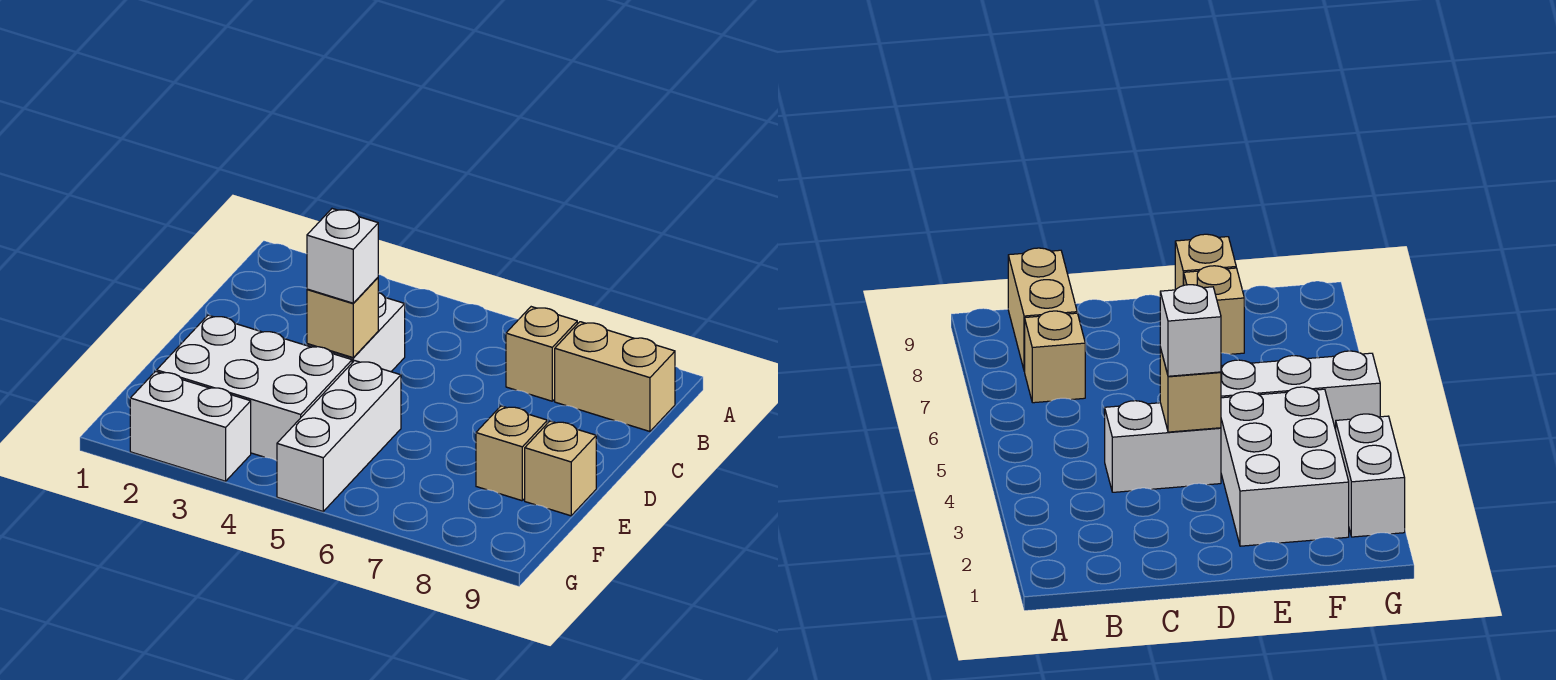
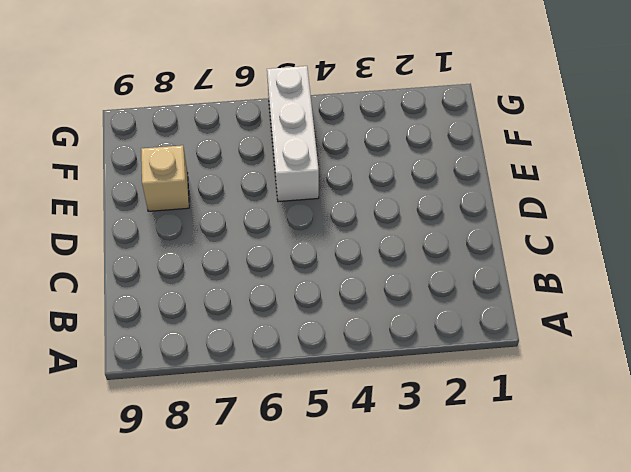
none -> tan brick B7 level 1
none -> tan brick B8:B9 level 1

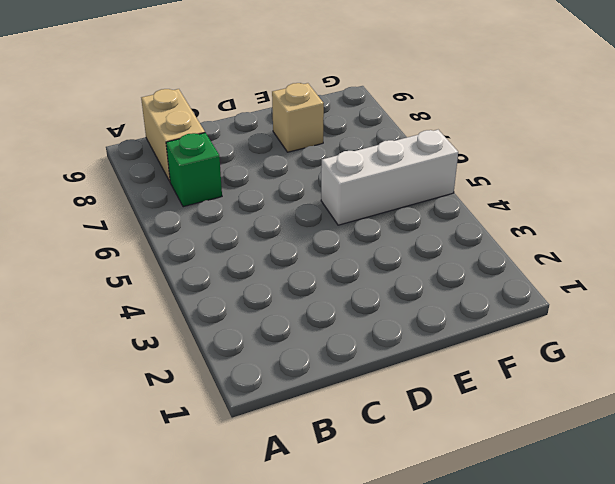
green brick B7 level 1 -> tan brick B7 level 1
none -> white brick C4:D4 level 1
none -> white brick E2:F4 level 1

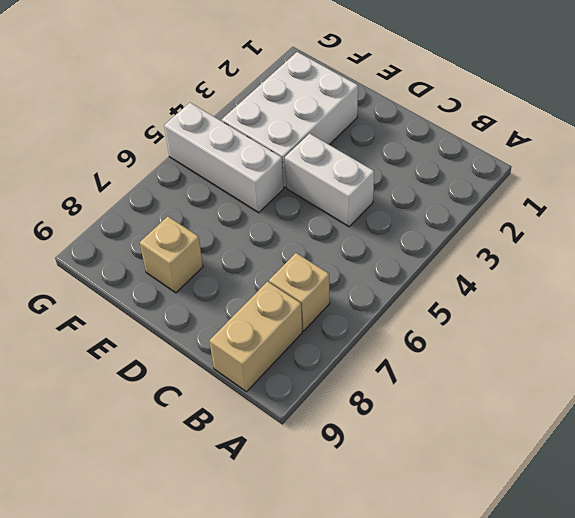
none -> tan brick E9 level 1
none -> white brick G2:G3 level 1

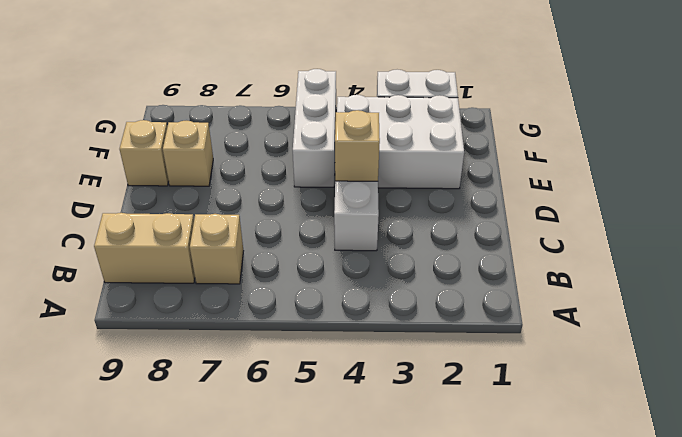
none -> white brick D4 level 3

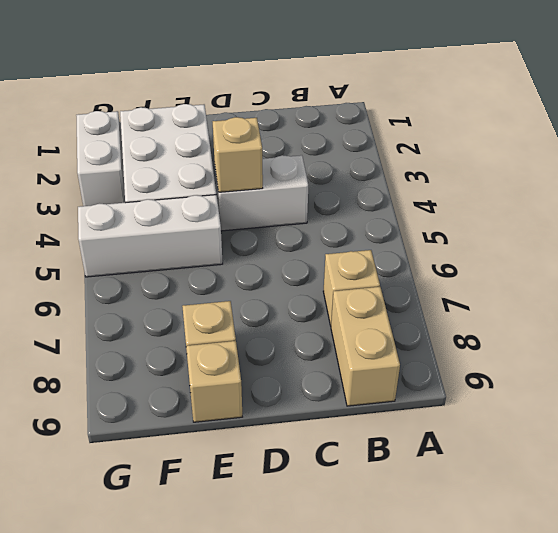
none -> white brick D4 level 3

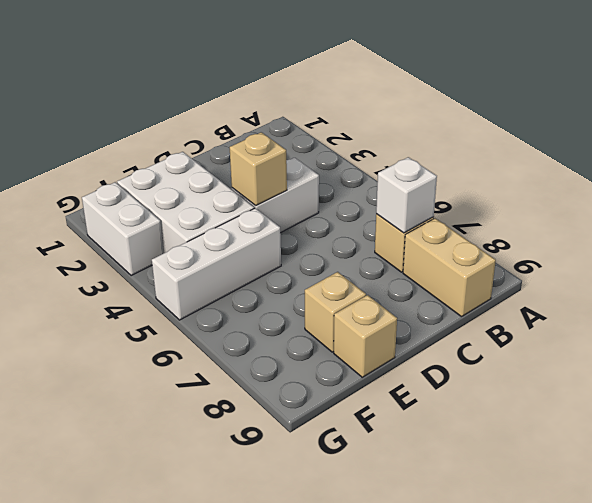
white brick B7 level 2 -> white brick D4 level 3

